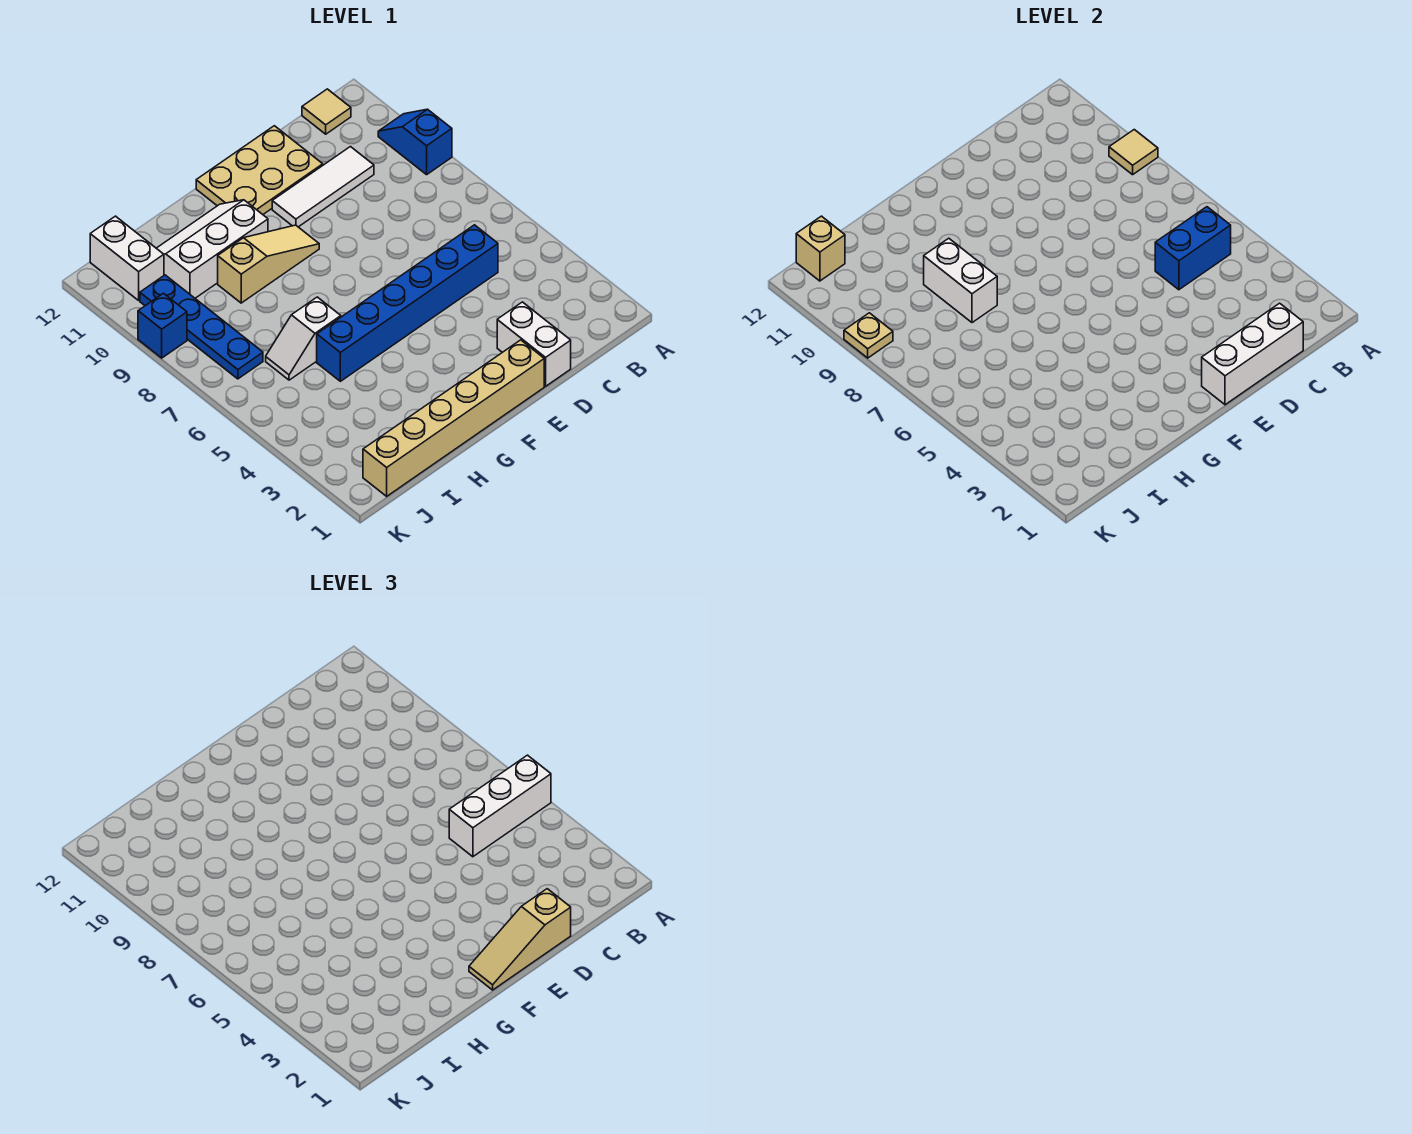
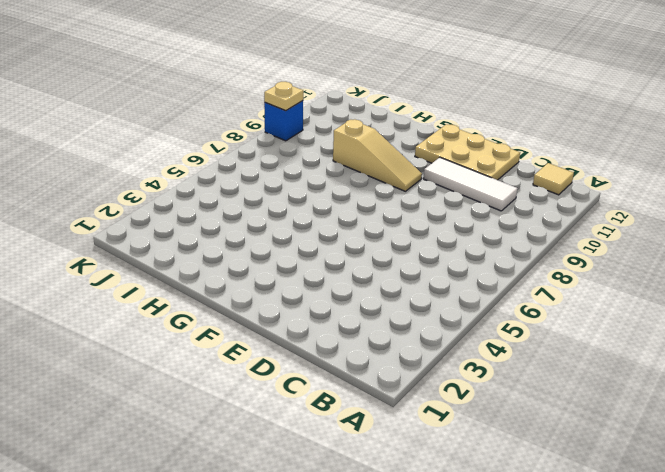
none -> blue slope A9:A10 level 1 top 9
none -> blue brick C5:H5 level 1
none -> white brick D1:D2 level 1

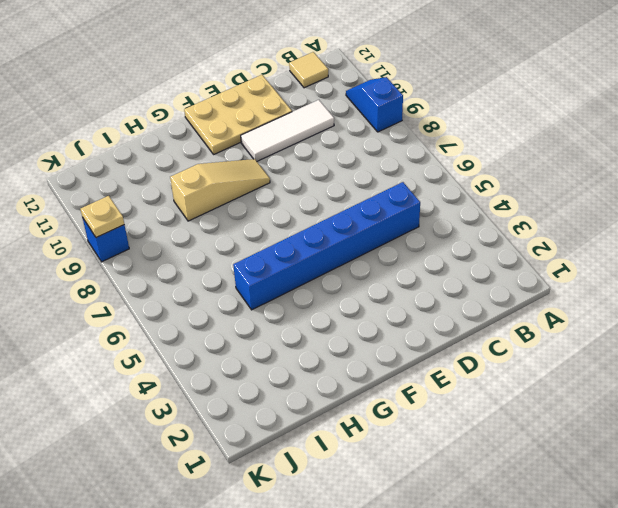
none -> white brick D1:D2 level 1
none -> tan brick E1:J1 level 1
none -> white slope G10:I11 level 1 top 10

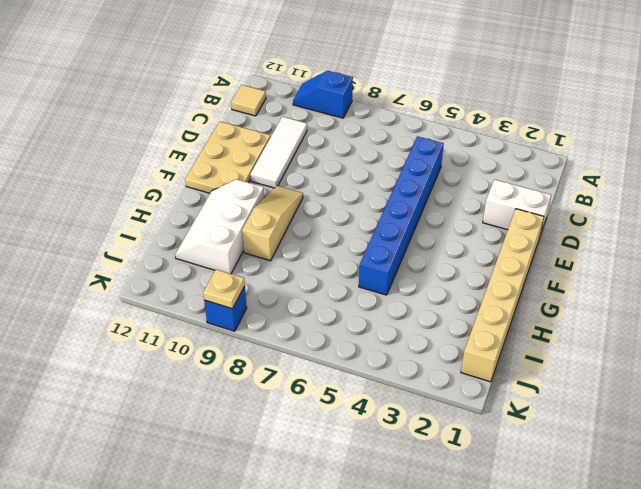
none -> white slope H6:I6 level 1 top H
none -> blue plate J7:J10 level 1
none -> white brick J11:J12 level 1

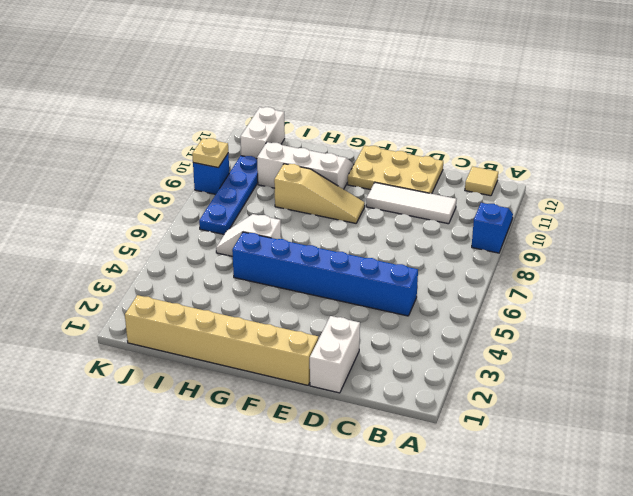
none -> tan tile A9 level 2
none -> blue brick B5:C5 level 2
none -> white brick C1:E1 level 2

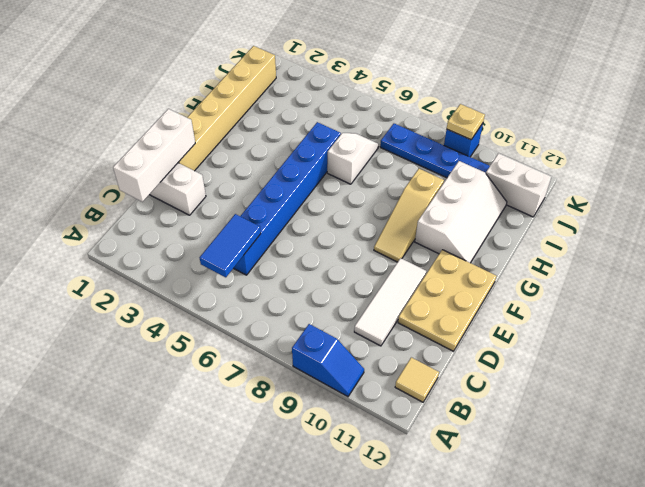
blue tile B5:C5 level 2 -> blue brick B5:C5 level 2
none -> tan tile A9 level 2
none -> white brick H8:H9 level 2
none -> tan brick J12 level 2

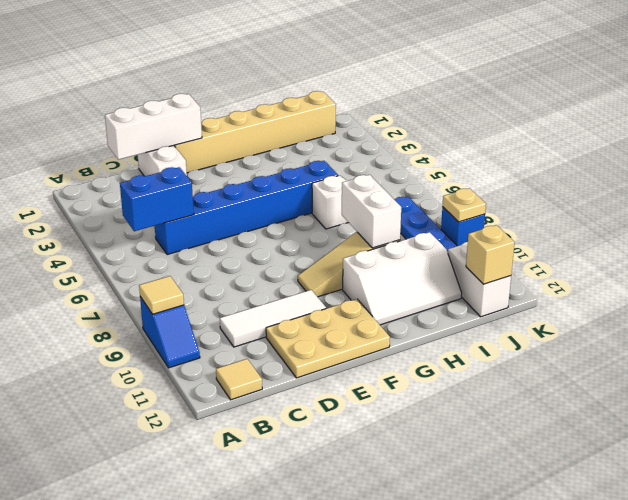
none -> white brick A5:C5 level 3
none -> tan slope D1:F1 level 3 top D

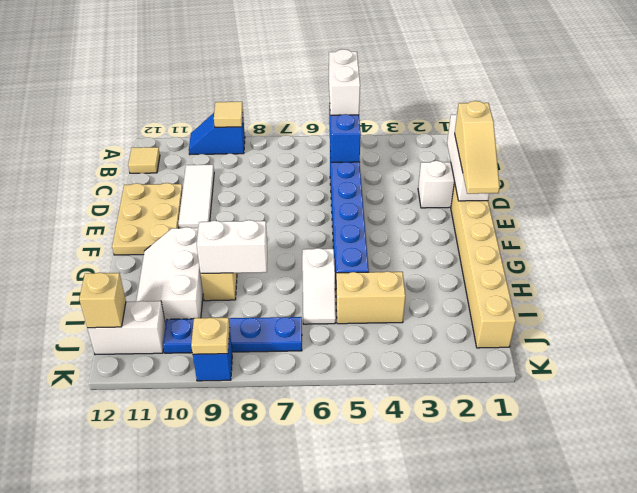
white brick A5:B5 level 3 -> white brick A5:C5 level 3
tan brick I4:I5 level 1 -> none

